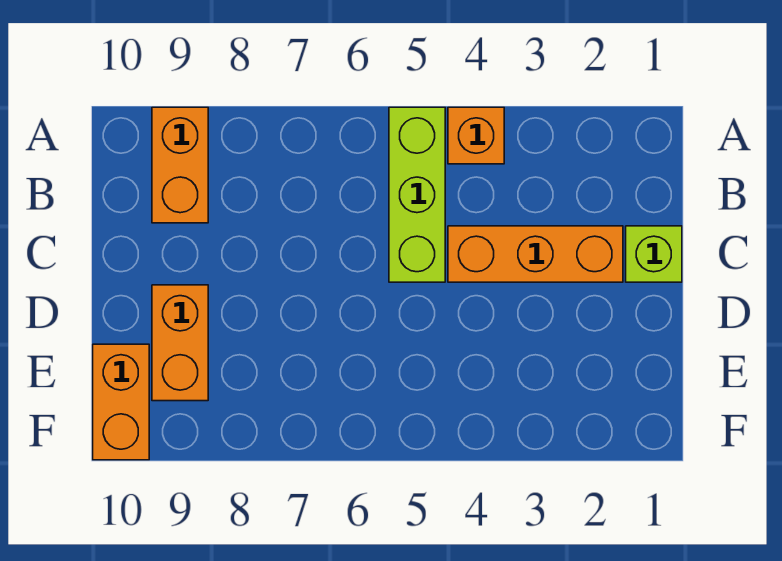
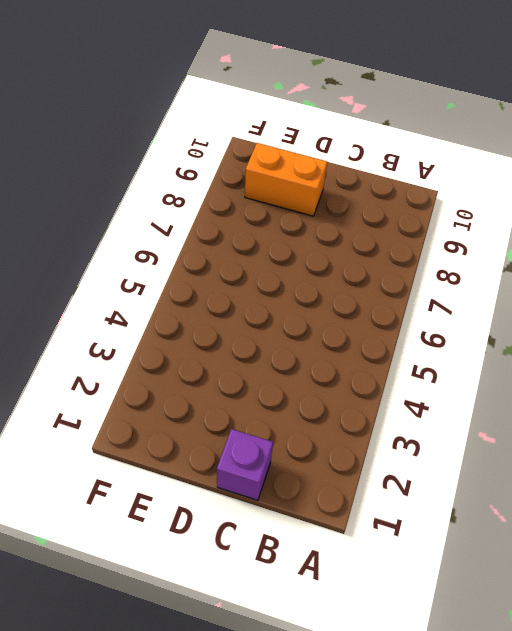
purple brick C1 level 1 -> lime brick C1 level 1
none -> orange brick A4 level 1
none -> lime brick A5:C5 level 1

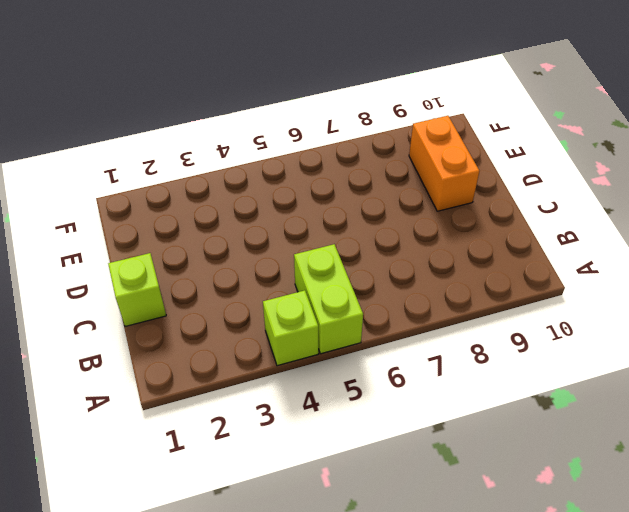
lime brick A4 level 1 -> orange brick A4 level 1
lime brick A5:B5 level 1 -> lime brick A5:C5 level 1
none -> orange brick A9:B9 level 1
none -> orange brick C2:C4 level 1

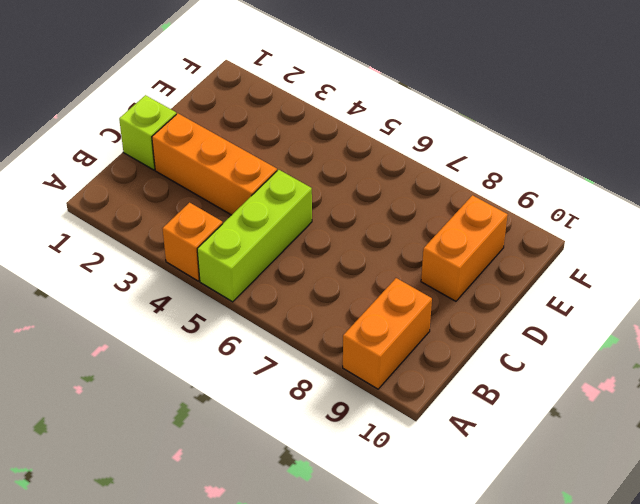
none -> orange brick E10:F10 level 1

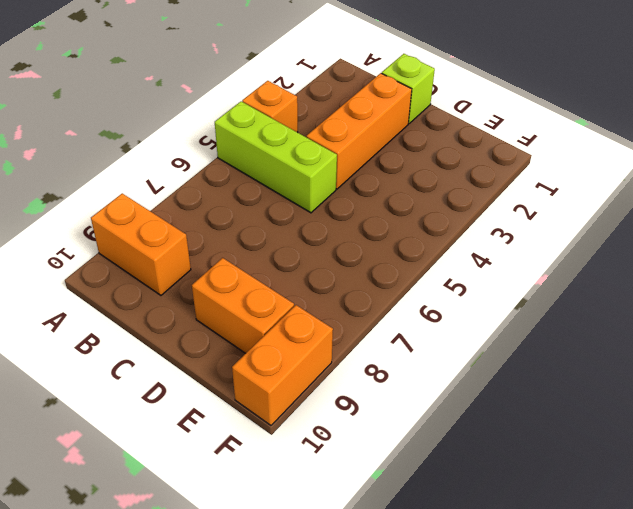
orange brick F9:F10 level 1 -> orange brick E10:F10 level 1

